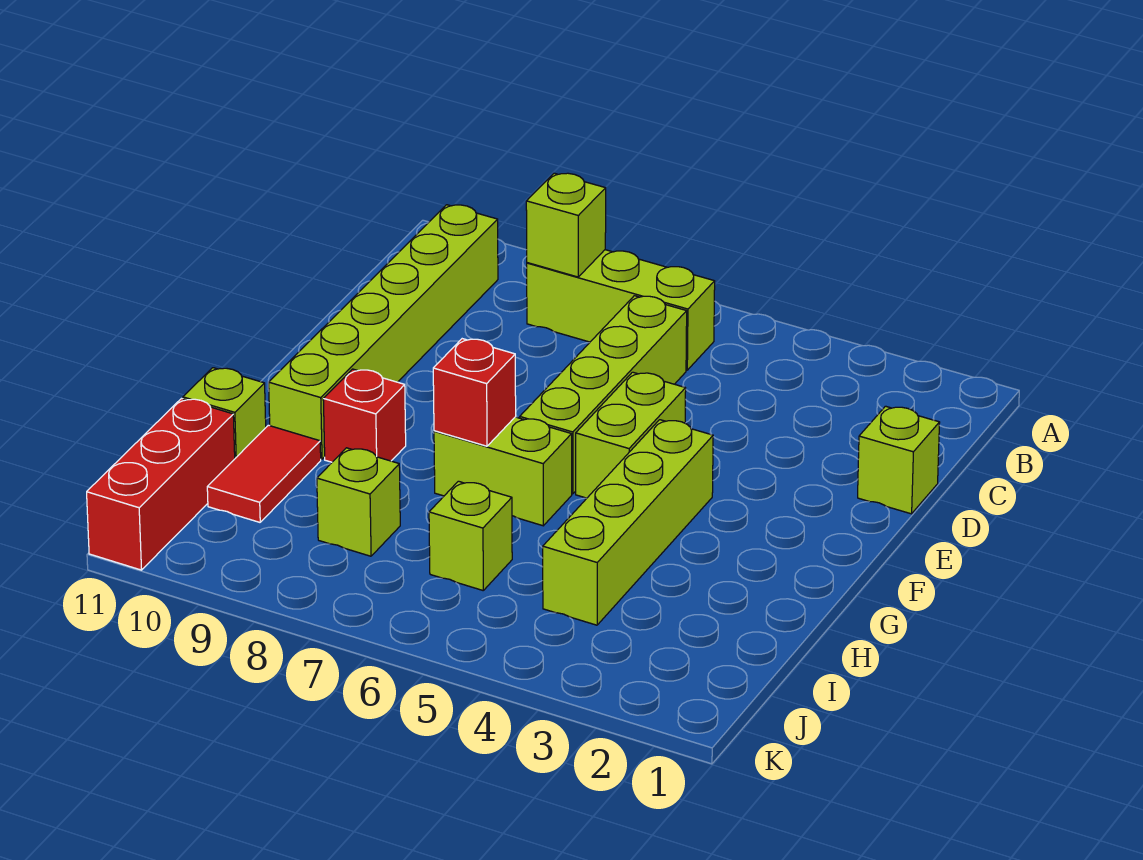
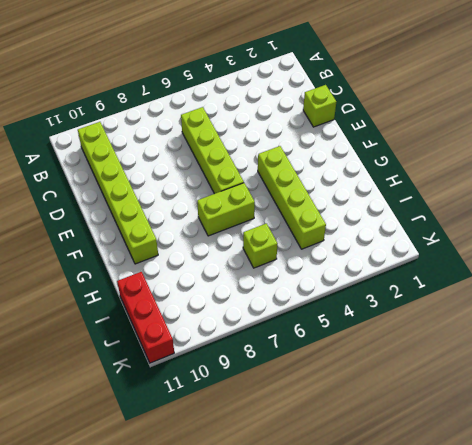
none -> lime brick B6:B8 level 1
none -> lime brick E5:F5 level 1
none -> red brick G9 level 1

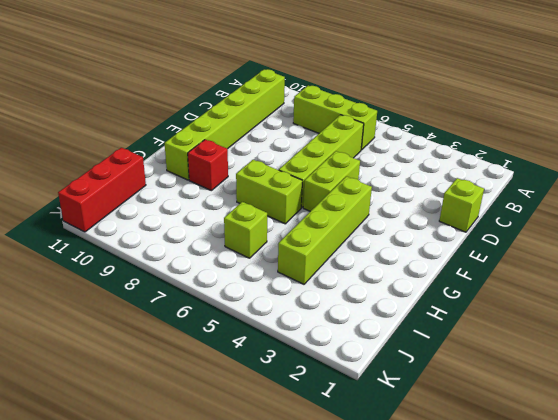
none -> red tile H10:I10 level 1
none -> lime brick H11 level 1
none -> lime brick I8 level 1

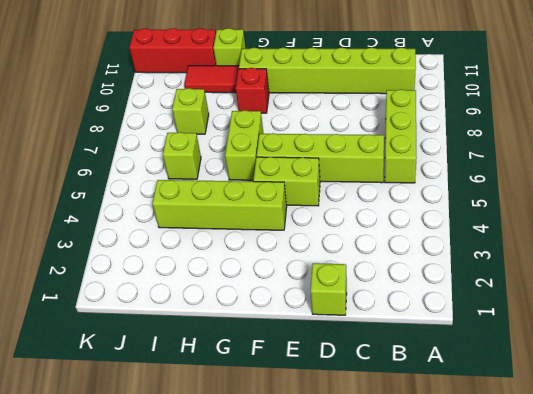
none -> lime brick B8 level 2
none -> red brick G7 level 2

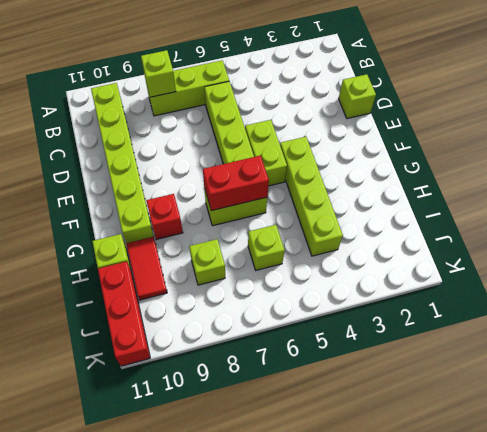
red brick G6:G7 level 2 -> red brick G7 level 2

